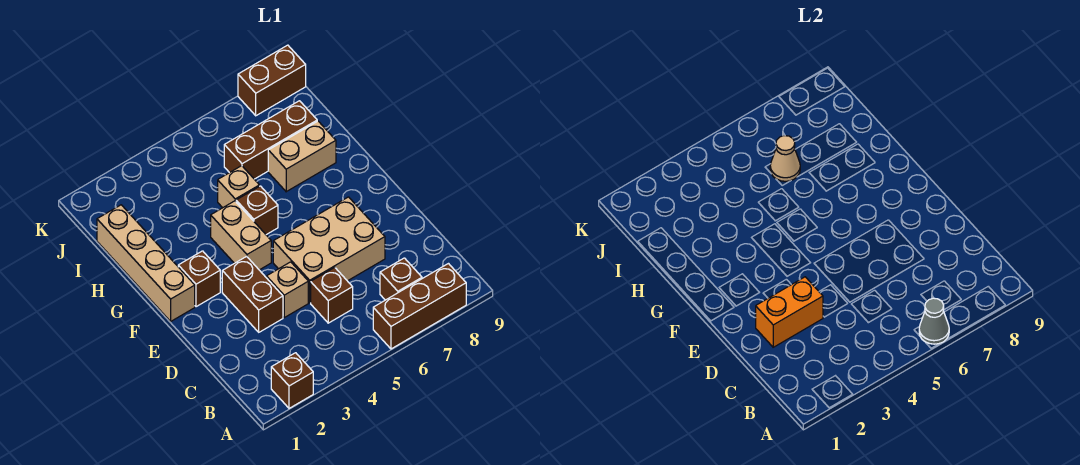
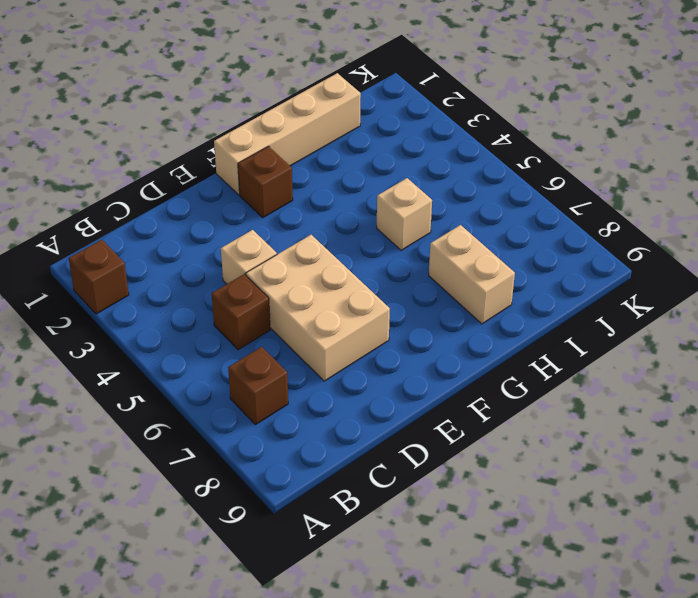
none -> brown brick A6:A8 level 1
none -> brown brick D3:E3 level 1
none -> tan brick F4:G4 level 1

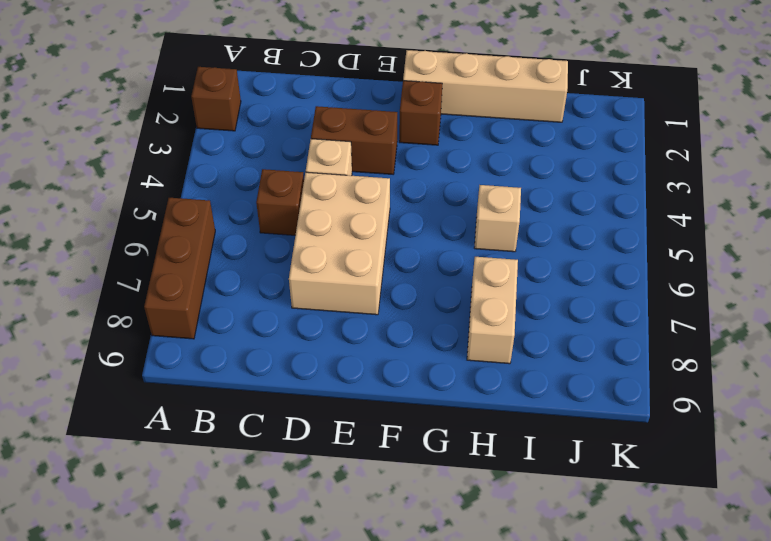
none -> brown brick B7 level 1
none -> tan brick F4:G4 level 1
none -> brown brick G5 level 1

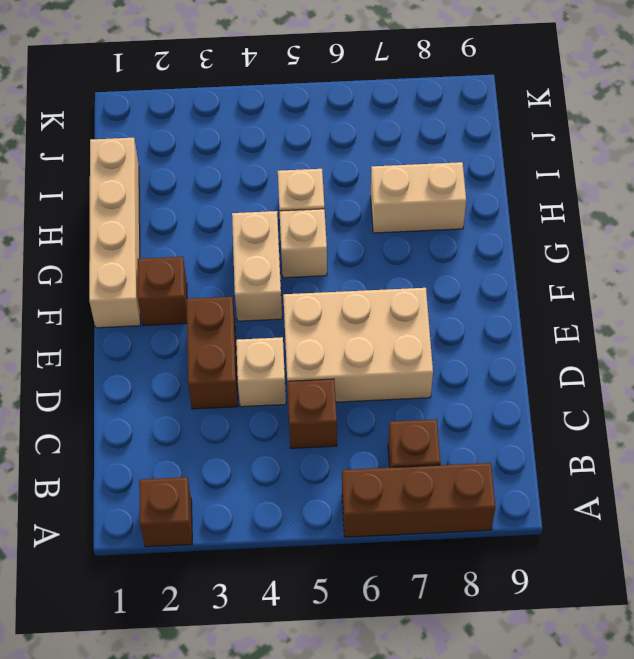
tan brick G5 level 1 -> brown brick G5 level 1
none -> brown brick I6:I8 level 1
none -> brown brick K8:K9 level 1
none -> grey cone A6 level 2

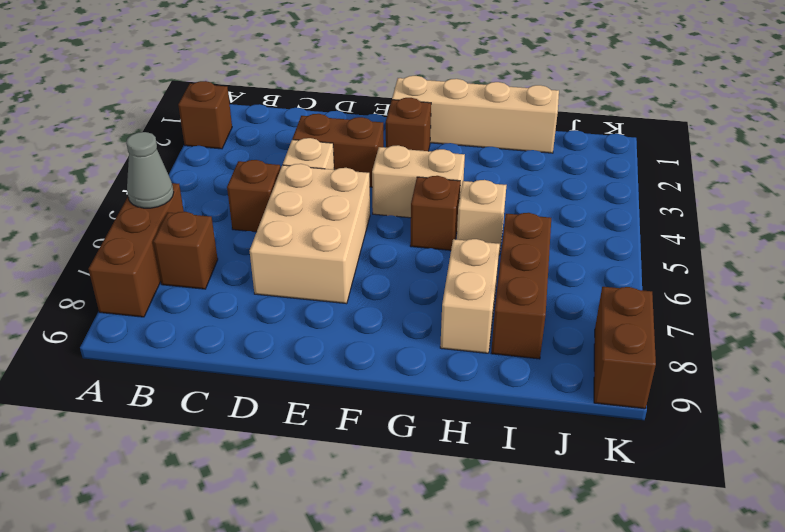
none -> orange brick D2:D3 level 2
none -> tan cone I6 level 2

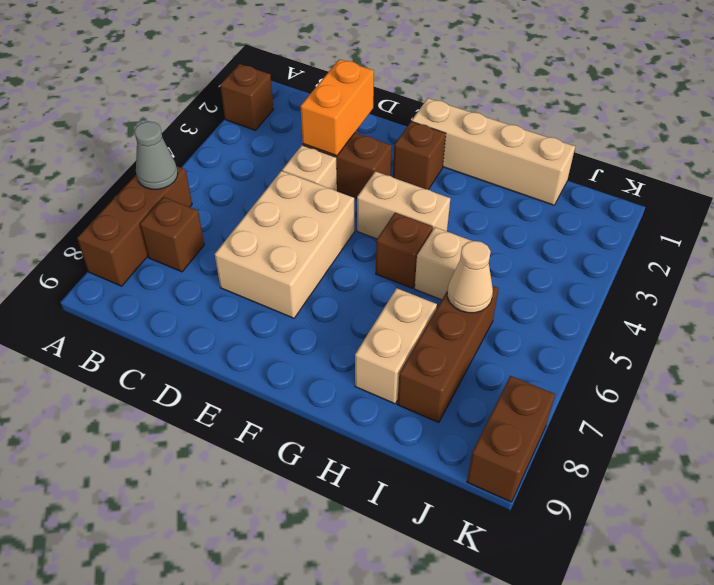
none -> brown brick C5 level 1

